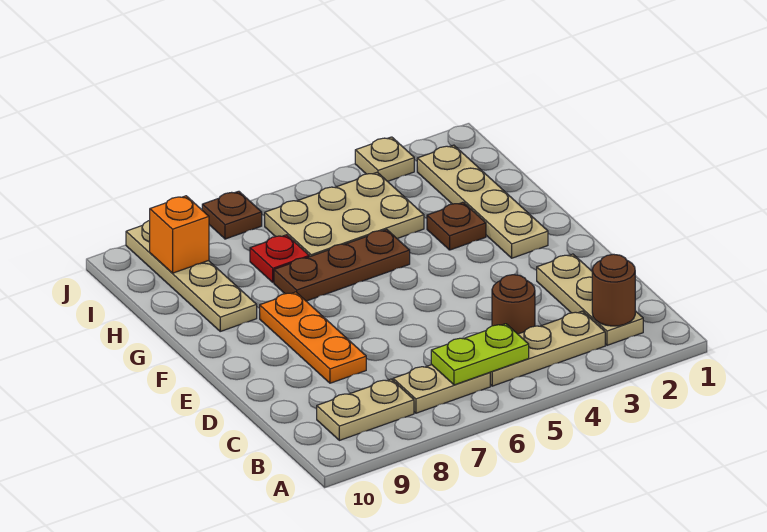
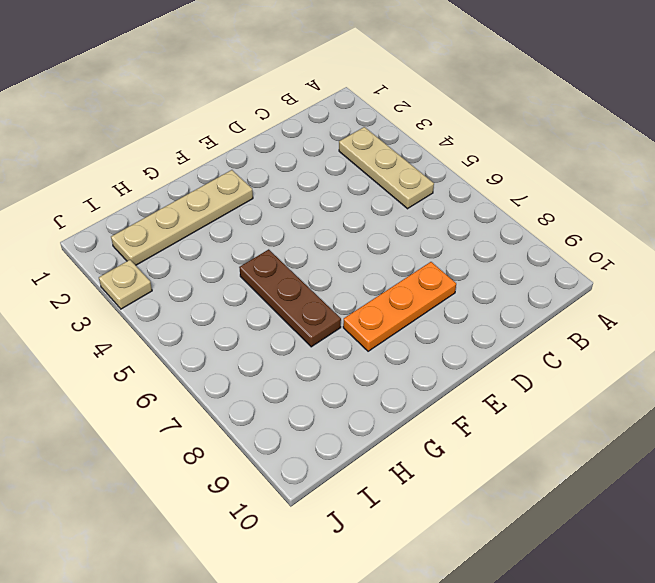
none -> tan plate B2:D2 level 1
none -> tan plate B6:B7 level 1
none -> tan plate B8:B9 level 1

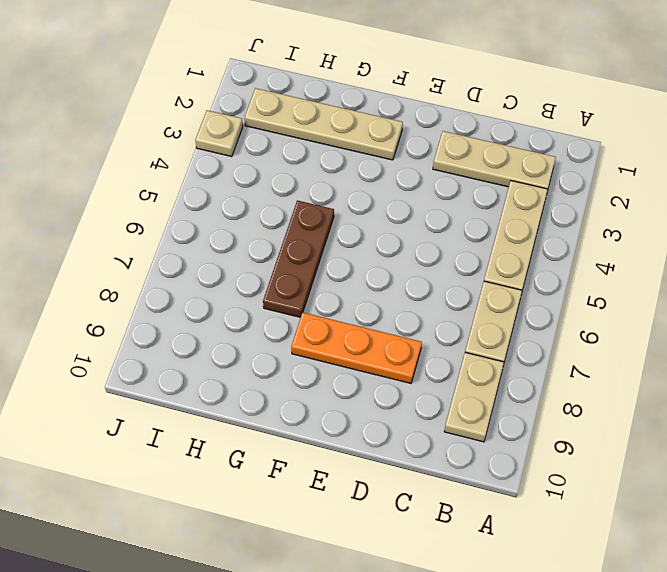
none -> brown round brick C4 level 1
none -> brown plate G3 level 1
none -> tan plate G9:J9 level 1

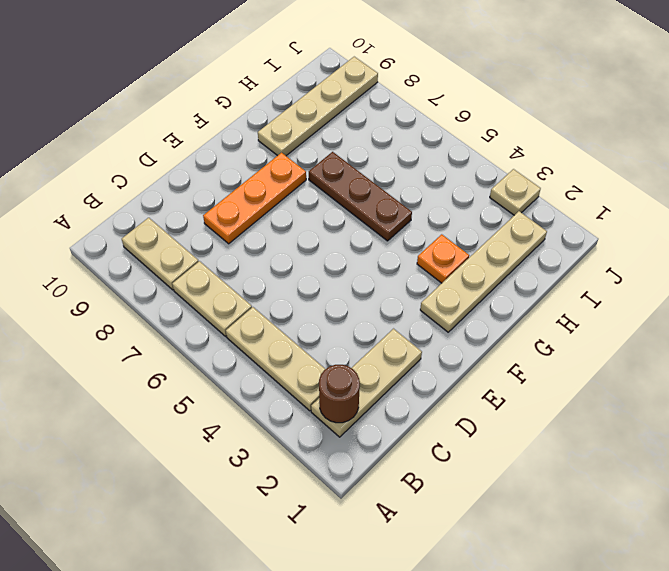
orange plate G3 level 1 -> brown plate G3 level 1
none -> brown round brick C4 level 1
none -> tan plate H4:I6 level 1
none -> red plate H7 level 1

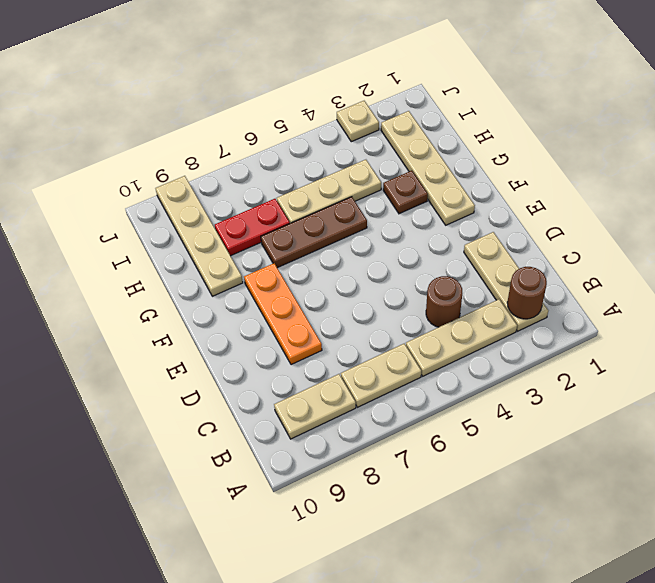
tan plate H4:H6 level 1 -> tan plate H4:I6 level 1
red plate H7:H8 level 1 -> red plate H7 level 1
none -> brown plate J7 level 1
none -> lime plate B5:B6 level 2
none -> orange brick I9 level 2

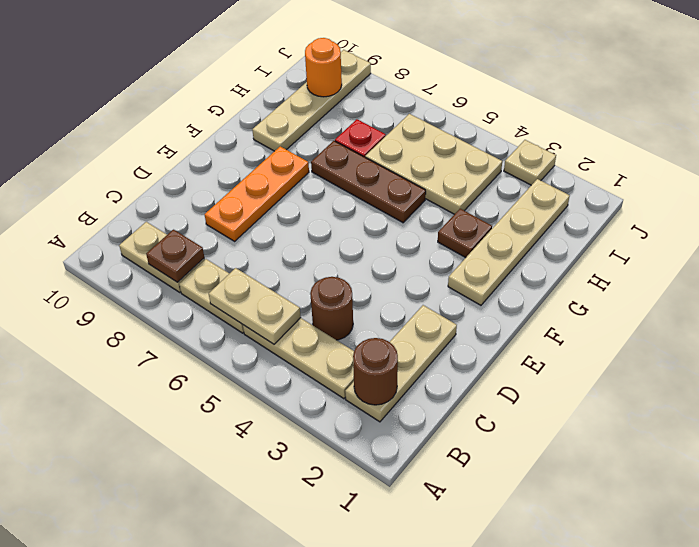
tan plate B5:B6 level 2 -> lime plate B5:B6 level 2
brown plate B8 level 2 -> brown plate J7 level 1
orange round brick I9 level 2 -> orange brick I9 level 2

